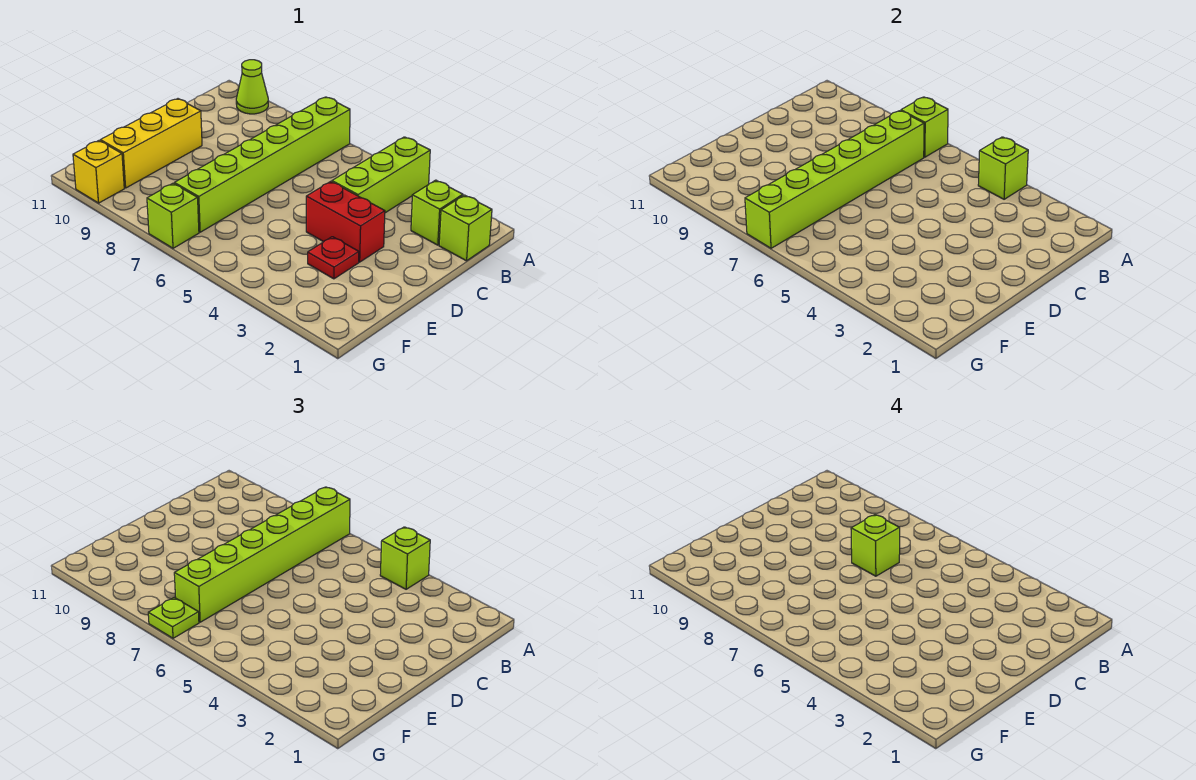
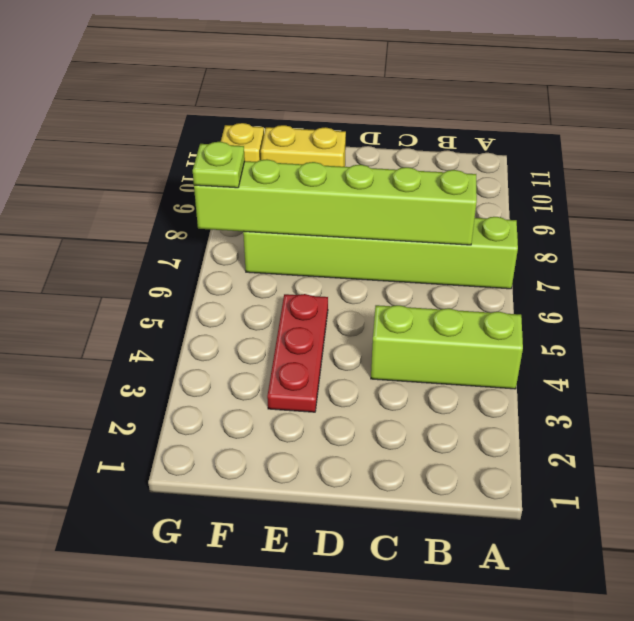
red plate E3:E5 level 1 -> red plate E3 level 1
yellow brick E10:F10 level 1 -> yellow brick D10:F10 level 1
none -> lime cone A10 level 1
none -> lime brick B1 level 1
none -> lime brick B2 level 1

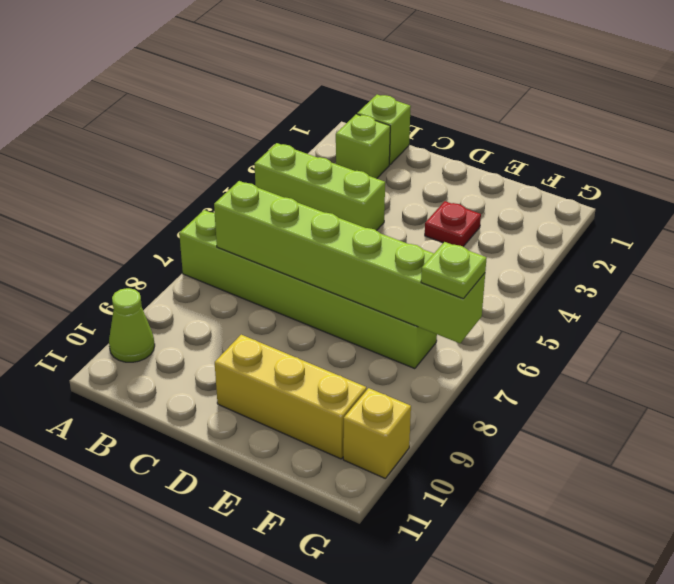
none -> red brick D3:D4 level 1
none -> lime brick G7 level 1
none -> lime brick A4 level 2

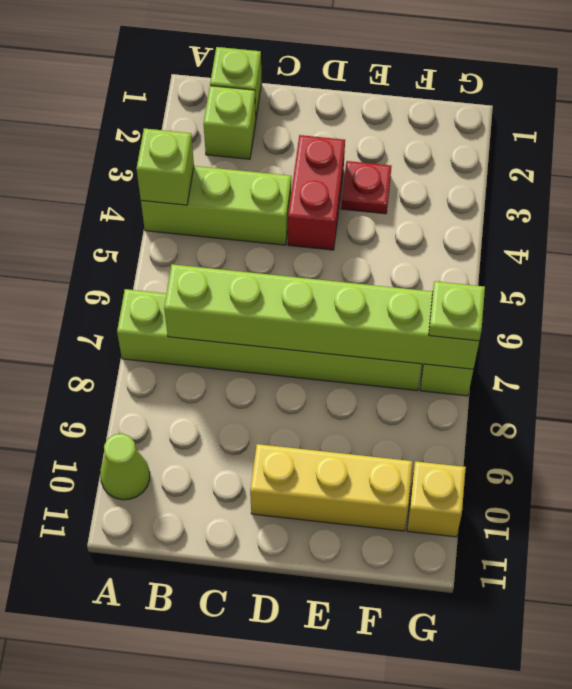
none -> lime brick A7 level 2
none -> lime brick A4 level 3
none -> lime brick A7:F7 level 3

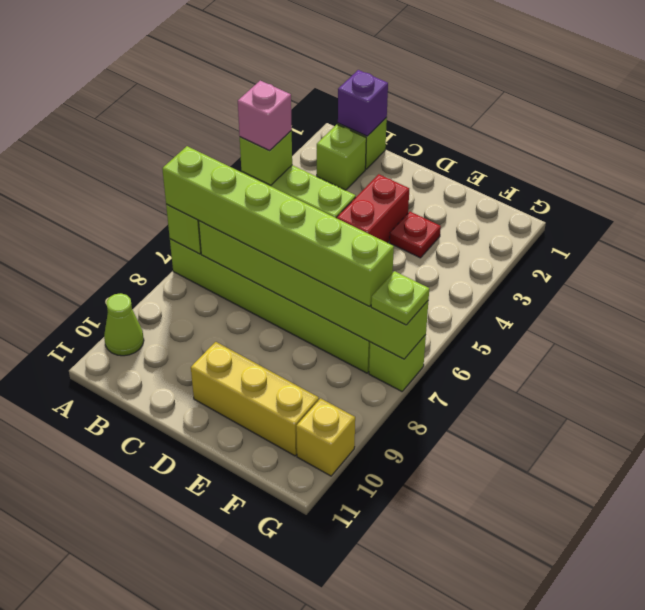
pink brick A4 level 3 -> lime brick A4 level 3
purple brick B1 level 2 -> none
none -> lime brick C7 level 4

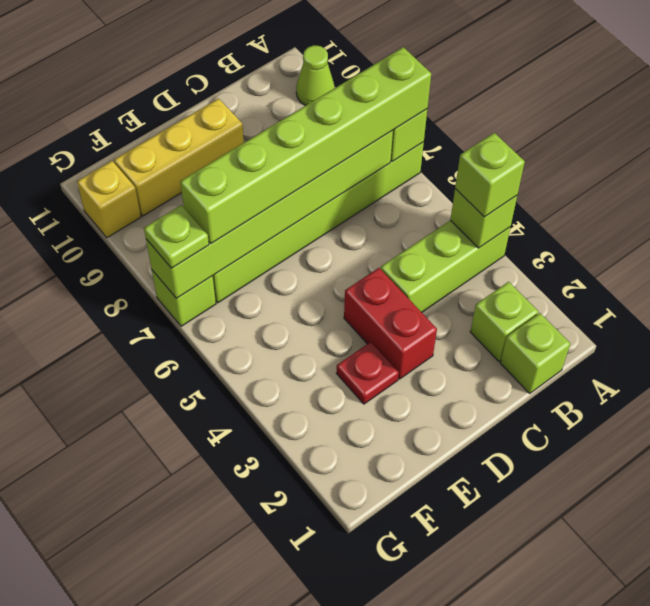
none -> lime brick C7 level 4

